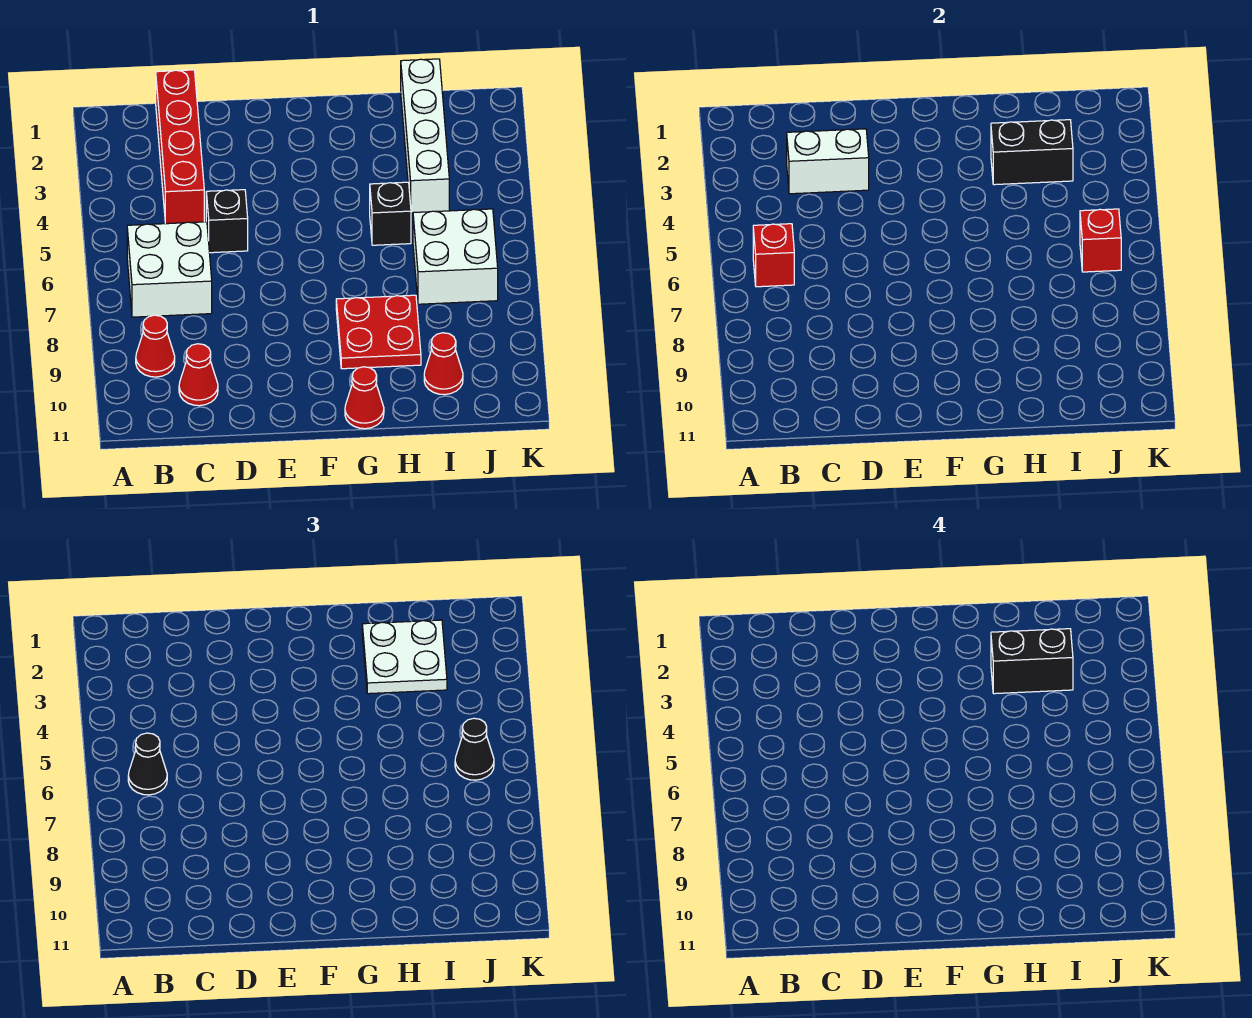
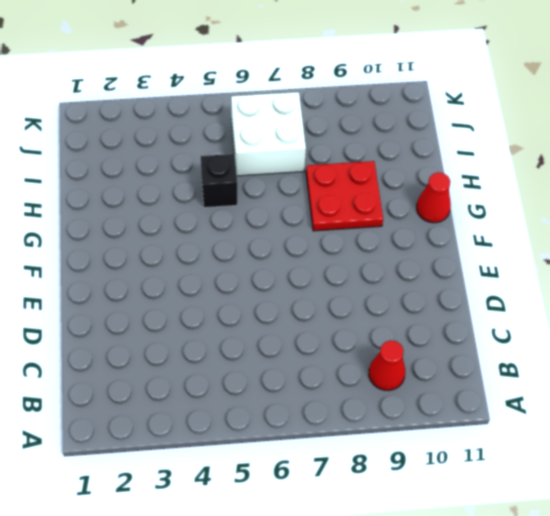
none -> white brick B6:C7 level 1
none -> red brick C1:C4 level 1
none -> red cone C10 level 1

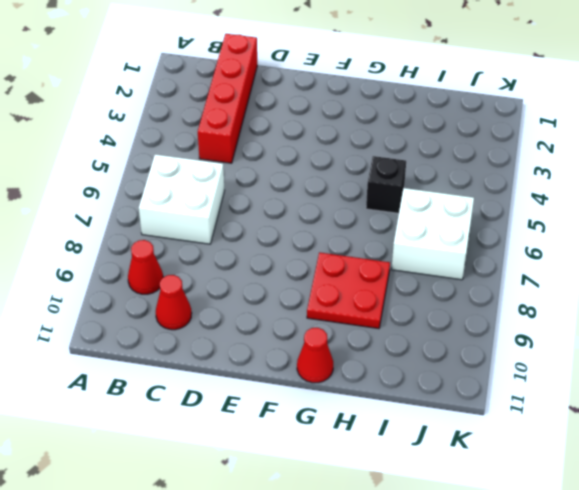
none -> black brick D5 level 1
none -> white brick I1:I4 level 1
none -> red cone I10 level 1

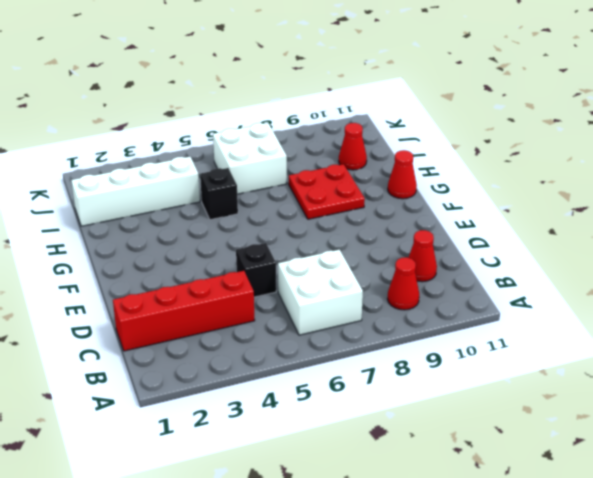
none -> red brick B6 level 2
none -> white brick C3:D3 level 2
none -> black brick H3:I3 level 2

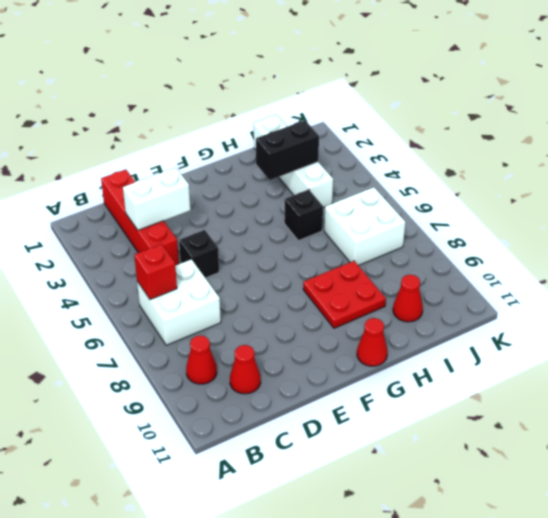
none -> red brick J6 level 2
none -> black cone B6 level 3
none -> white plate H2:I3 level 3

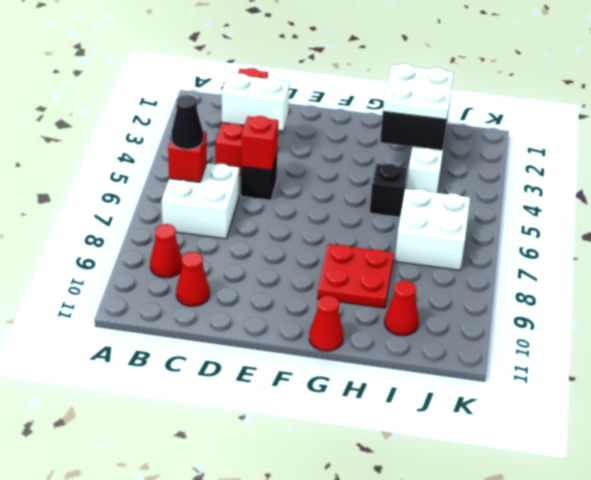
red brick D5 level 2 -> red brick J6 level 2
none -> black cone J6 level 3
none -> black brick H3:I3 level 4

